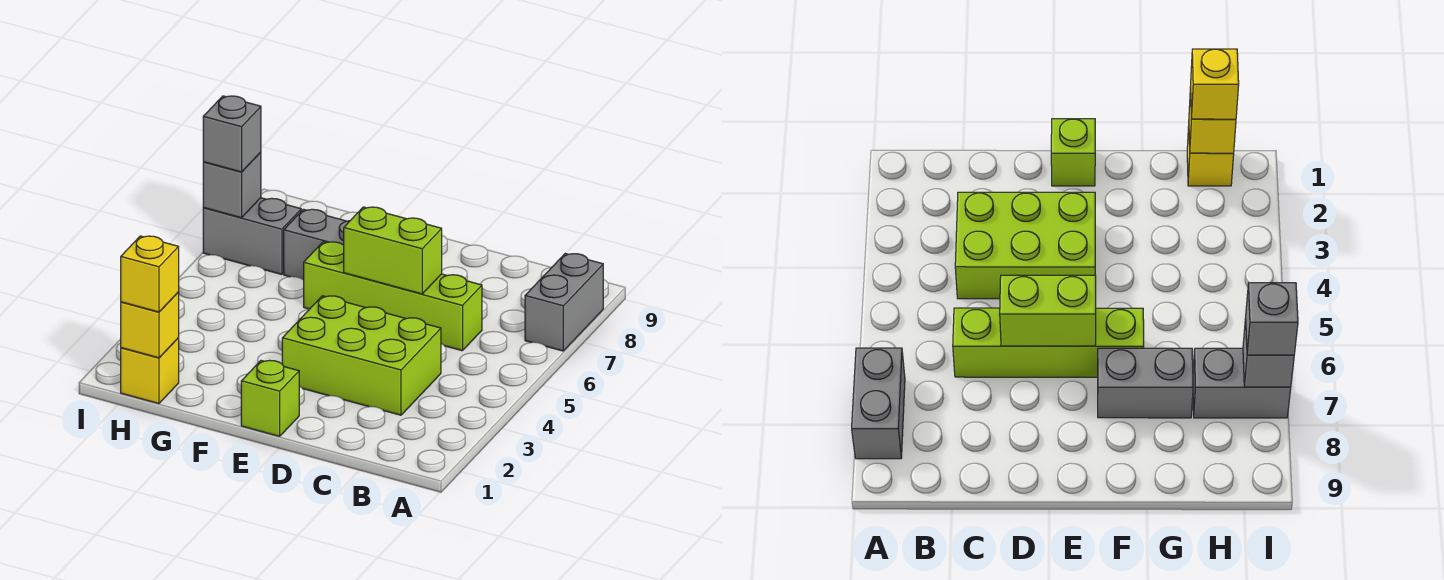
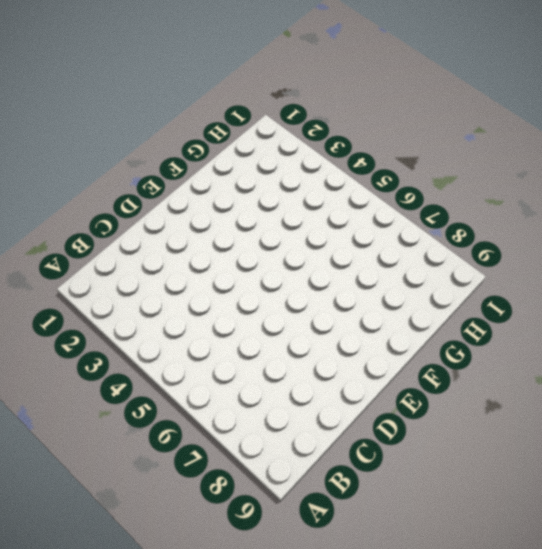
none -> grey brick A7:A8 level 1
none -> lime brick C3:E4 level 1
none -> lime brick C6:F6 level 1

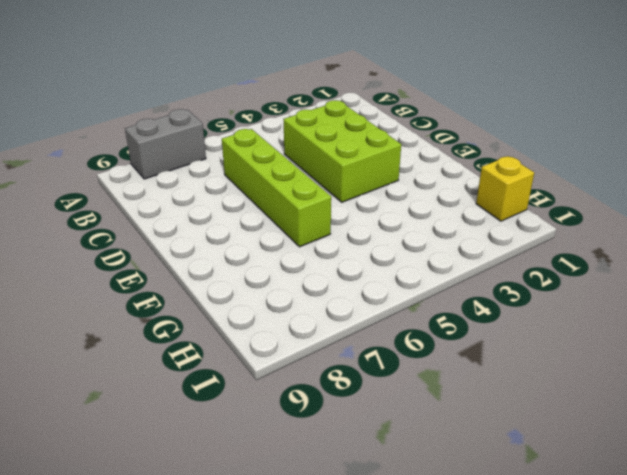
none -> lime brick E1 level 1
none -> grey brick F7:G7 level 1
none -> grey brick H7:I7 level 1

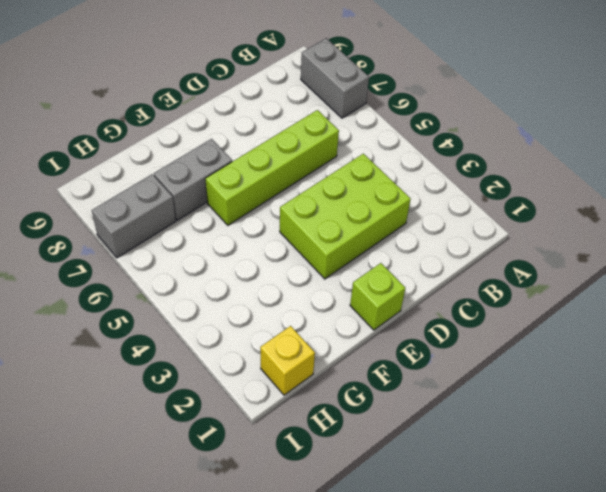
none -> lime brick D6:E6 level 2
none -> yellow brick H1 level 2
none -> grey brick I7 level 2

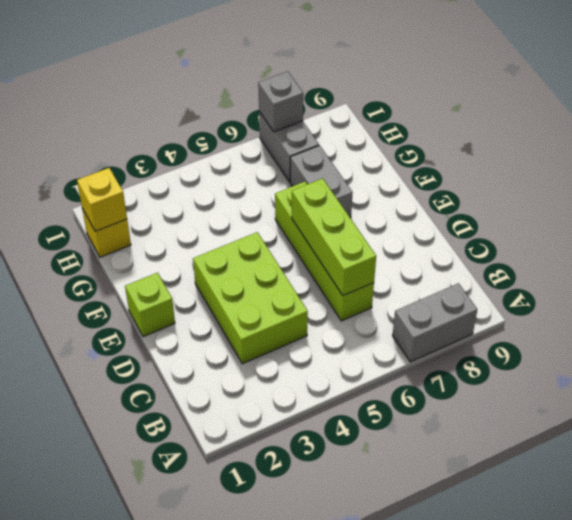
lime brick C6:E6 level 2 -> lime brick D6:E6 level 2
none -> yellow brick H1 level 3
none -> grey brick I7 level 3

